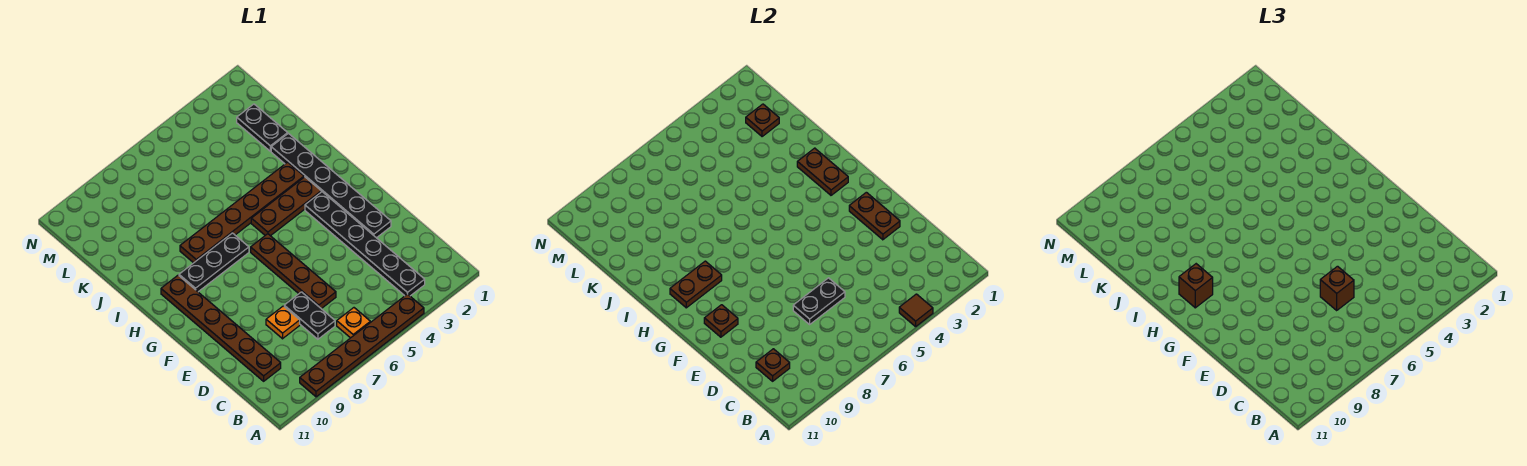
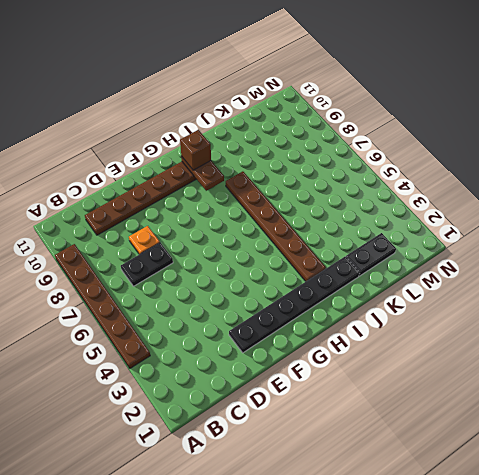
none -> black plate B3:G3 level 1
none -> orange plate B6 level 1
none -> brown plate D6:G6 level 1

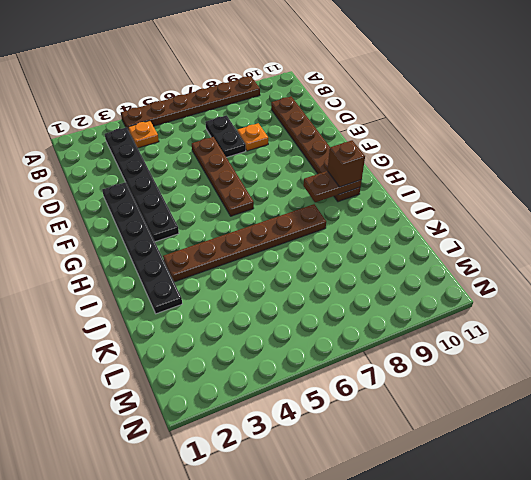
orange plate B4 level 1 -> orange plate B6 level 1
none -> brown plate H3:H5 level 1
none -> black plate H7:H9 level 1
none -> black plate K2:L2 level 1

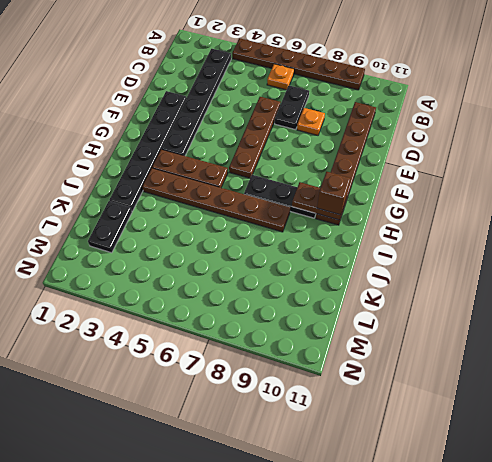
none -> brown tile A4 level 2
none -> brown plate C10 level 2
none -> black plate D6:D7 level 2

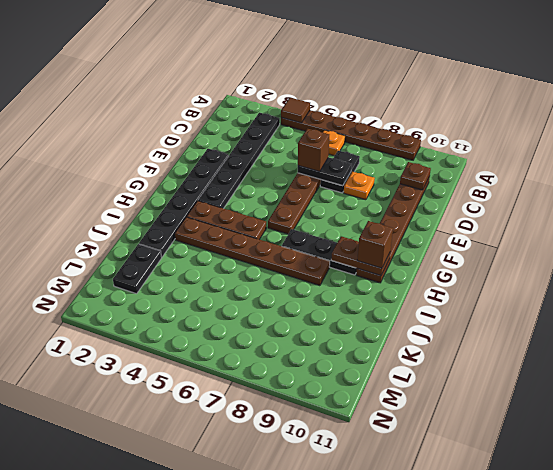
none -> brown plate E2:F2 level 2
none -> brown plate F10 level 2
none -> brown plate H2:I2 level 2

